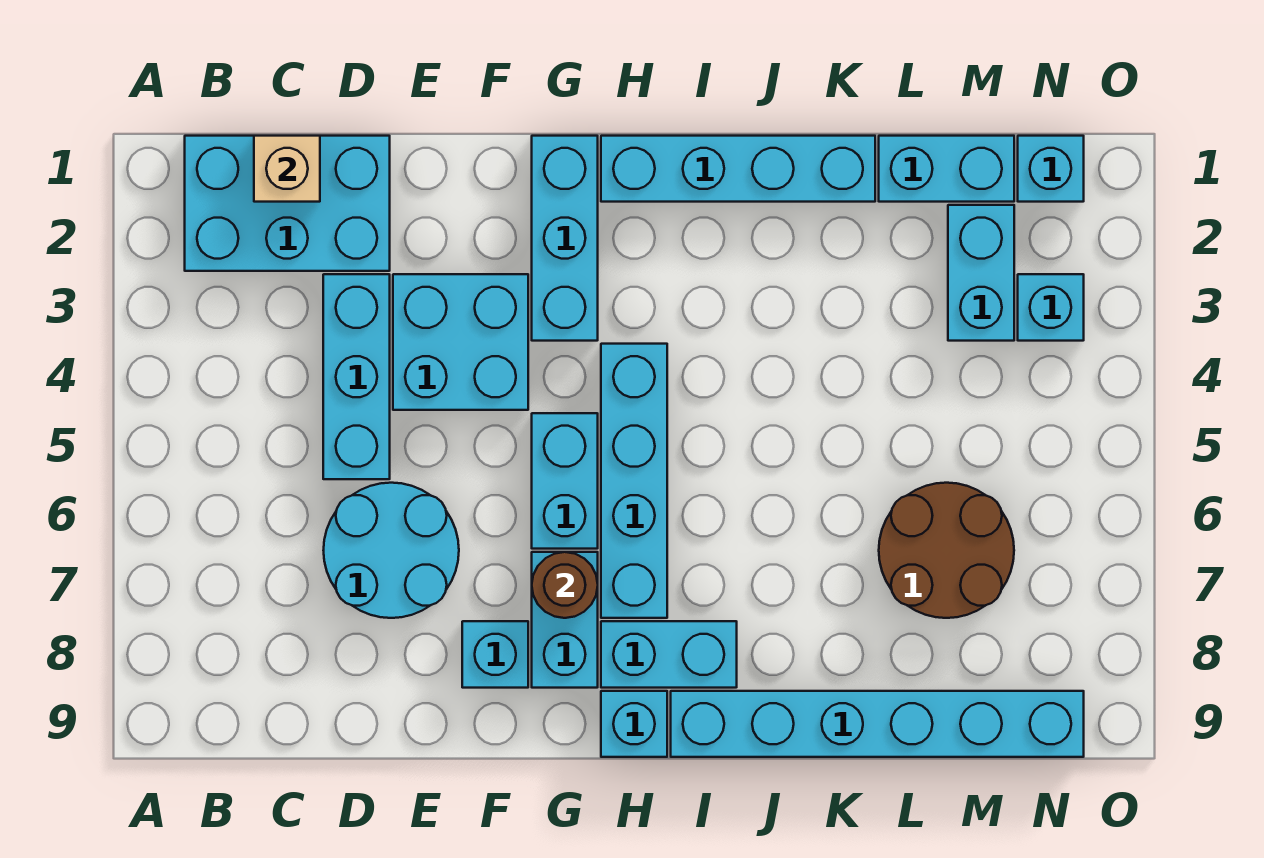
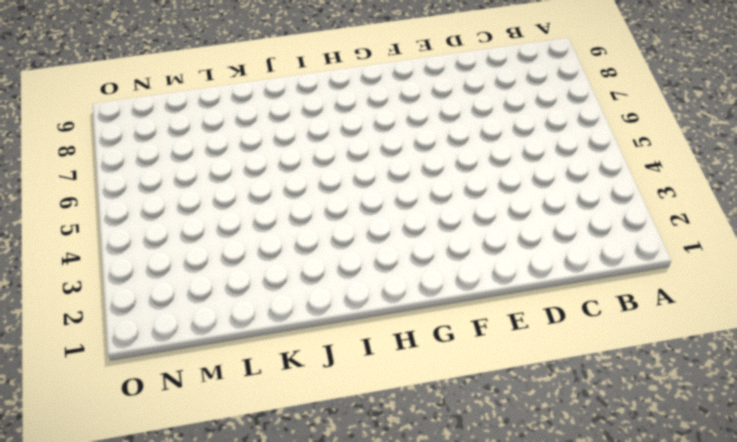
none -> cyan brick B1:D2 level 1
none -> cyan brick D3:D5 level 1
none -> cyan round brick D6:E7 level 1

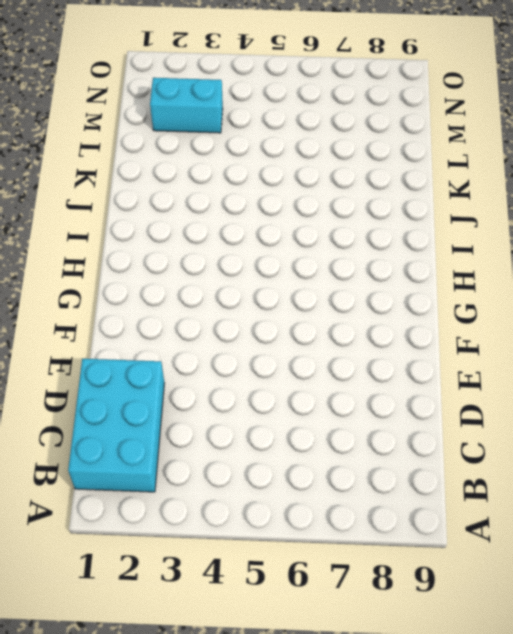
none -> cyan brick D3:D5 level 1
none -> cyan round brick D6:E7 level 1
none -> cyan brick E3:F4 level 1

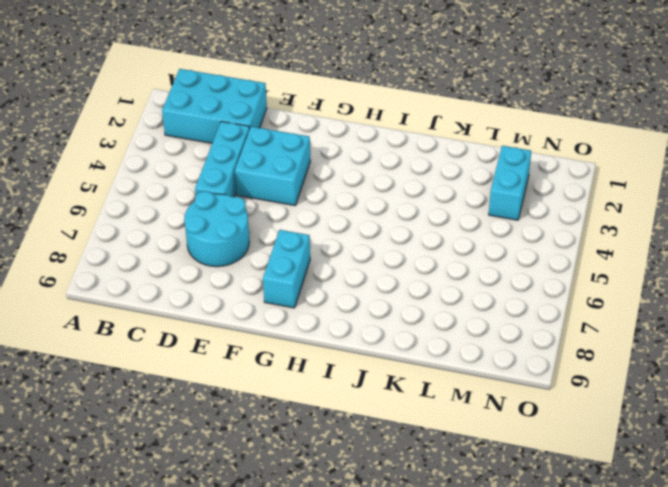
none -> cyan brick F8 level 1
none -> cyan brick G1:G3 level 1
none -> cyan brick G5:G6 level 1

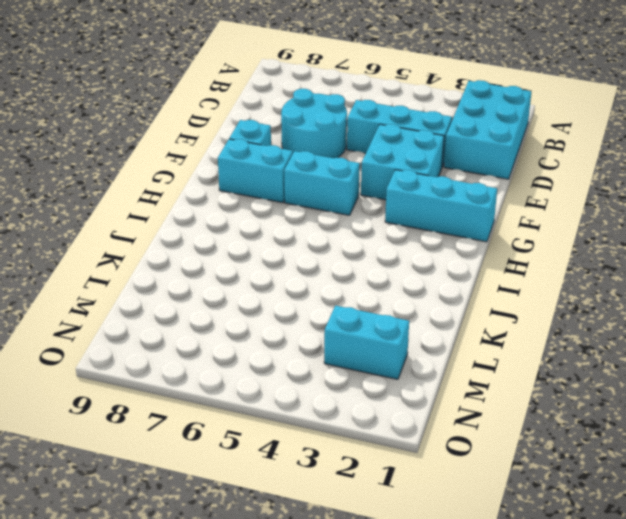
none -> cyan brick H1:K1 level 1
none -> cyan brick H4:H7 level 1
none -> cyan brick H8:I8 level 1

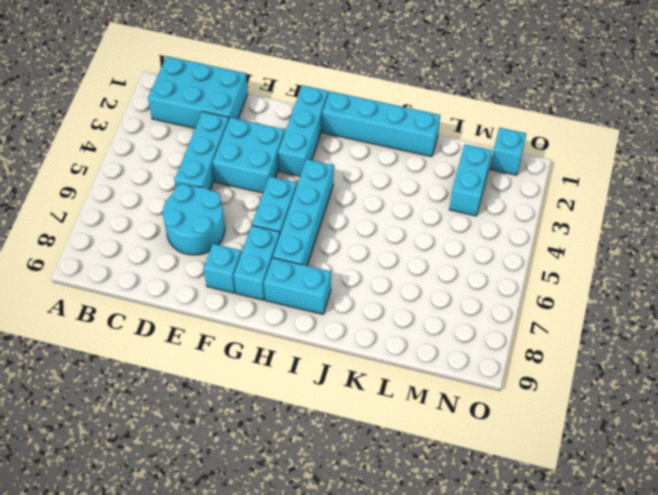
none -> cyan brick H9 level 1
none -> cyan brick I9:N9 level 1
none -> cyan brick L1:M1 level 1

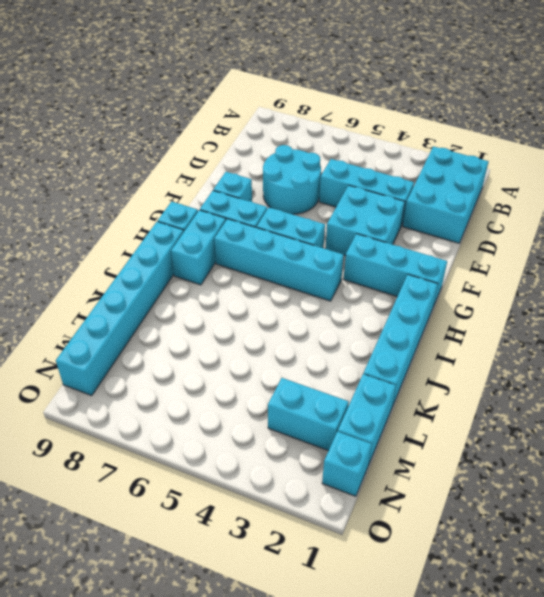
none -> brown round brick L6:M7 level 1
none -> cyan brick N3 level 1
none -> tan brick C1 level 2

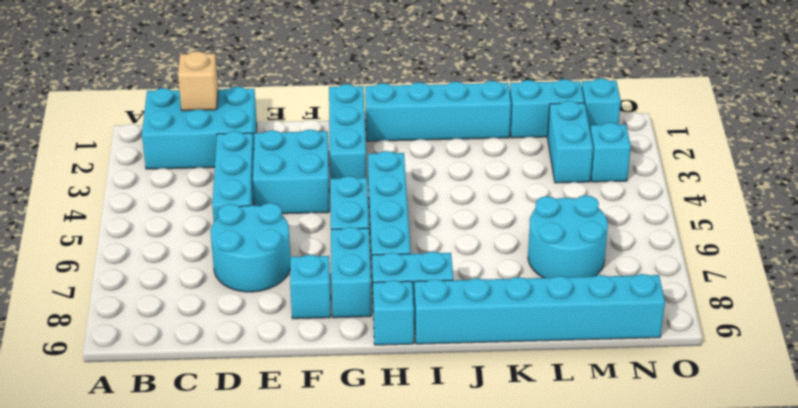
cyan round brick L6:M7 level 1 -> brown round brick L6:M7 level 1
none -> brown round brick G7 level 2

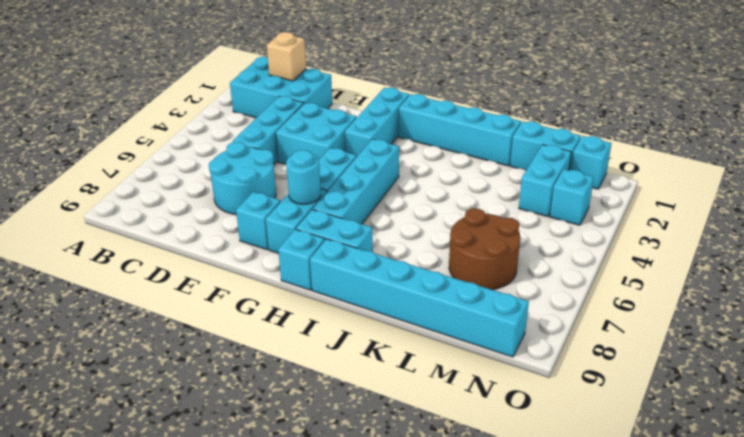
cyan round brick G7 level 2 -> brown round brick G7 level 2

